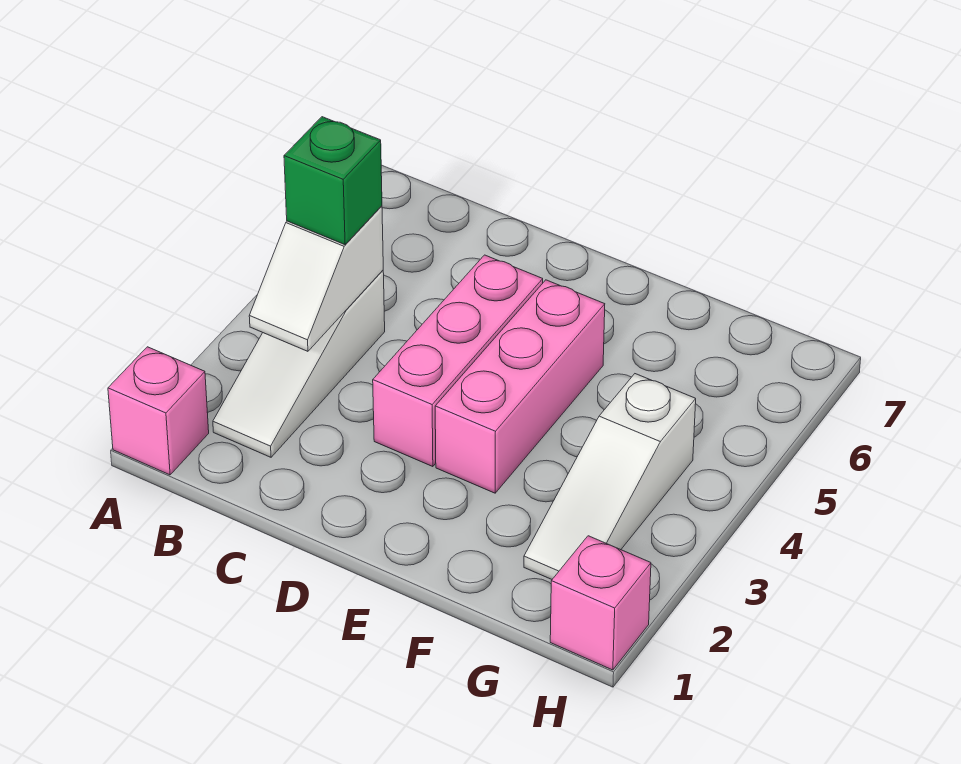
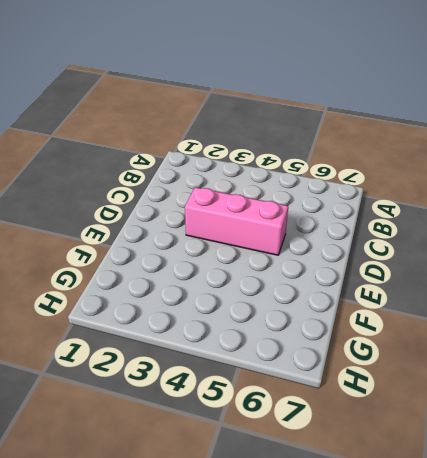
none -> pink brick A1 level 1
none -> white slope B2:B4 level 1 top 4

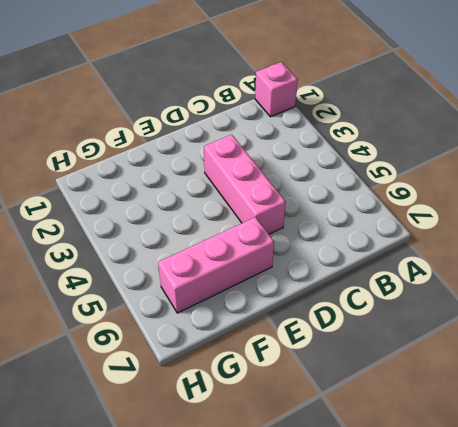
pink brick E6:G6 level 1 -> pink brick E3:E5 level 1
none -> white slope B2:B4 level 1 top 4
none -> white slope G2:G4 level 1 top 4

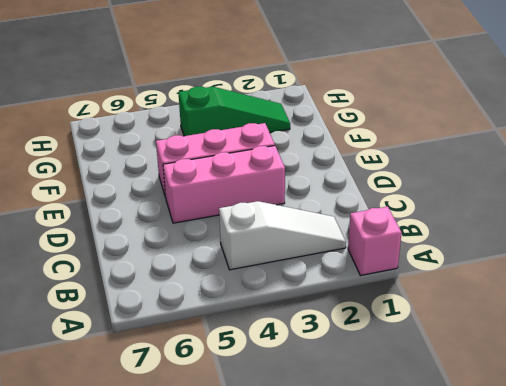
green slope G2:G4 level 1 top 4 -> white slope G2:G4 level 1 top 4
none -> pink brick H1 level 1
none -> white slope B3:B4 level 2 top 4

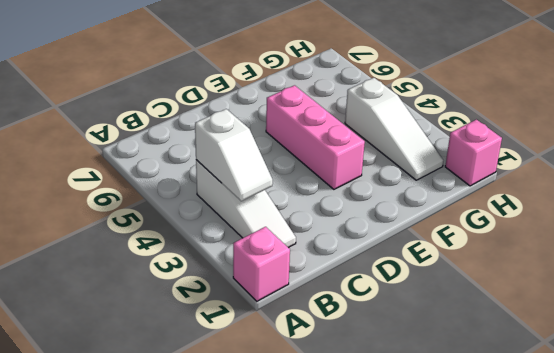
none -> pink brick D3:D5 level 1
none -> green brick B4 level 3

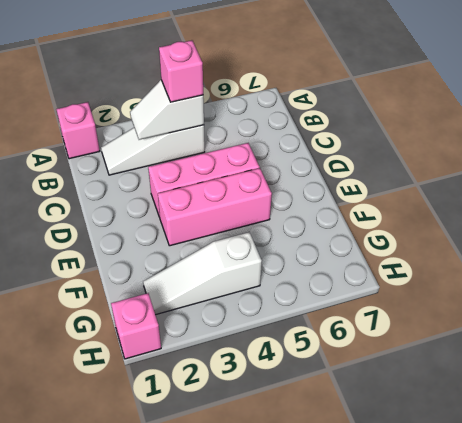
pink brick B4 level 3 -> green brick B4 level 3

